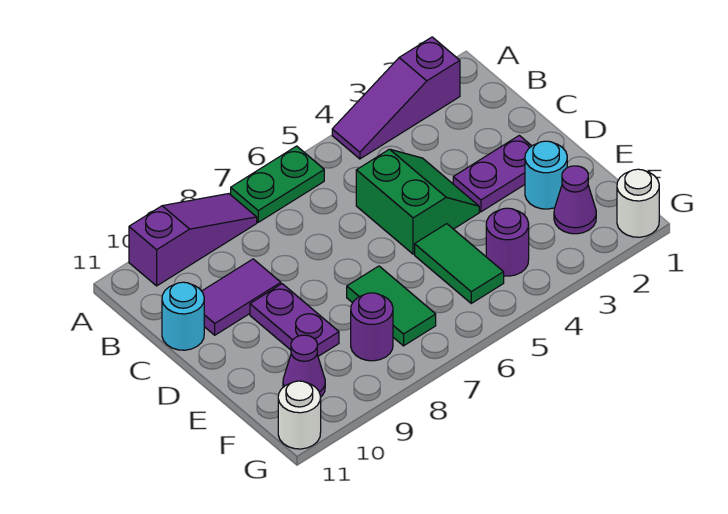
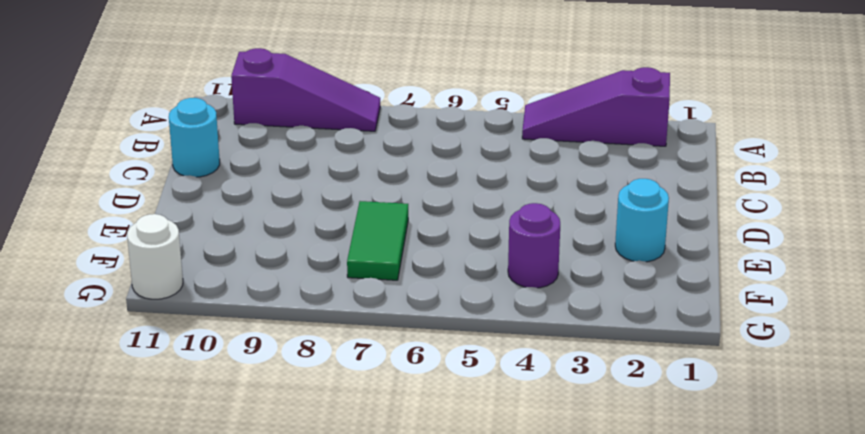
none -> green plate A6:A7 level 1
none -> green slope C4:D5 level 1 top 5
none -> purple tile C9:C10 level 1

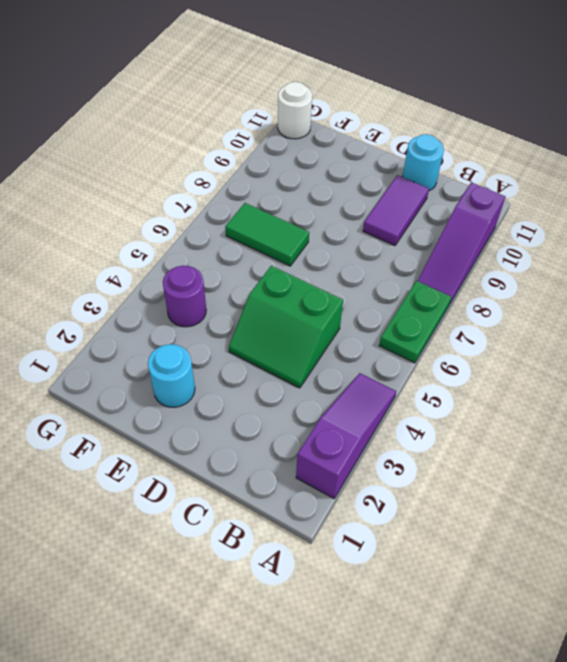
none -> purple plate D2:D3 level 1
none -> purple plate D9:E9 level 1
none -> green tile E5:F5 level 1

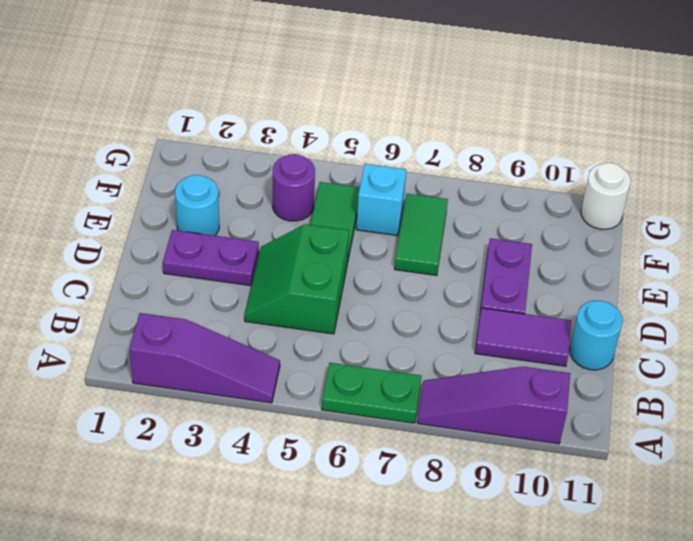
cyan brick F6 level 1 -> none
none -> purple cone F2 level 1
none -> purple round brick F8 level 1
none -> purple cone F10 level 1

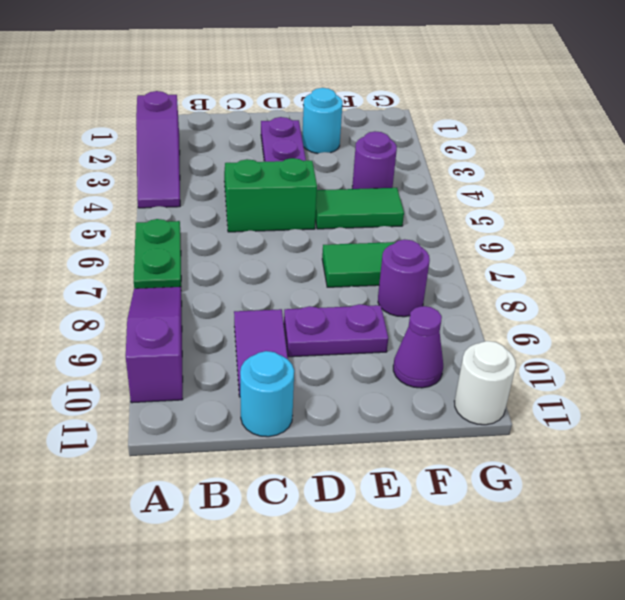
none -> purple cone F2 level 1
none -> white round brick G1 level 1

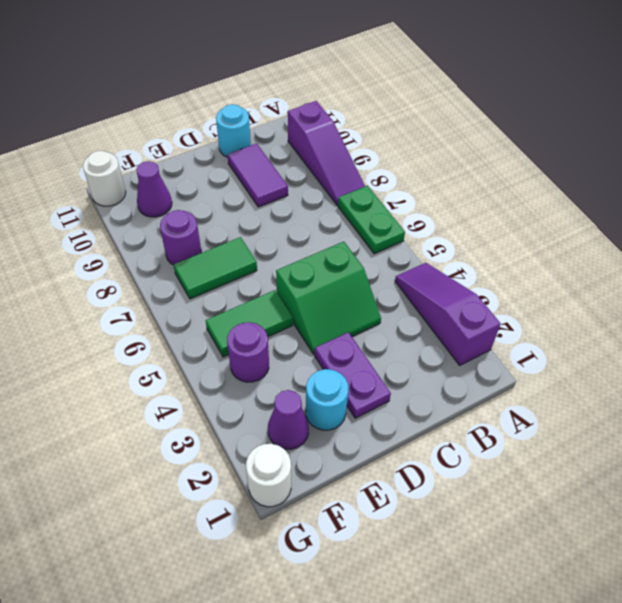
none -> purple plate D9:E9 level 1

